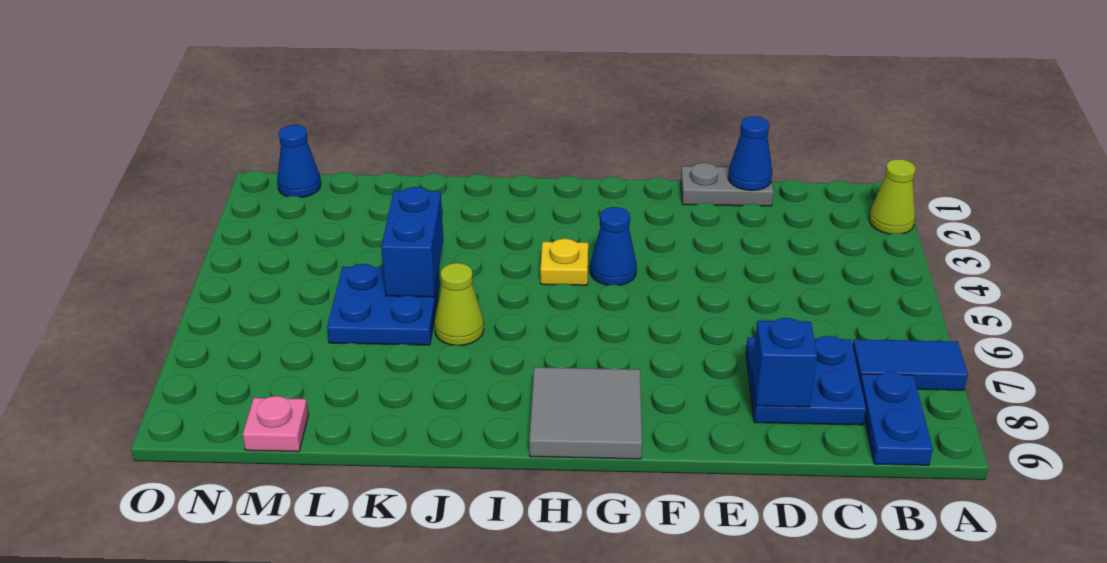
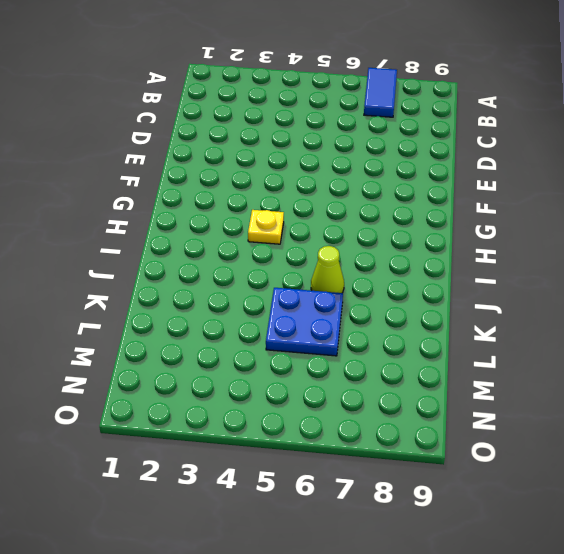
none -> lime cone A2 level 1
none -> blue plate B8:B9 level 1
none -> blue plate C7:D8 level 1

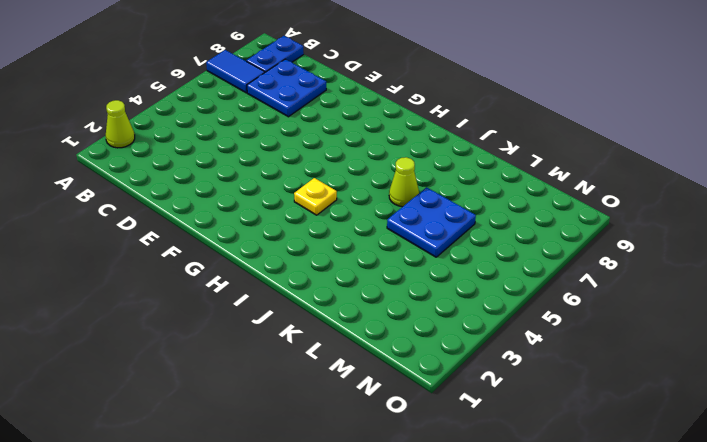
none -> grey plate D1:E1 level 1
none -> blue cone G4 level 1
none -> grey tile G8:H9 level 1

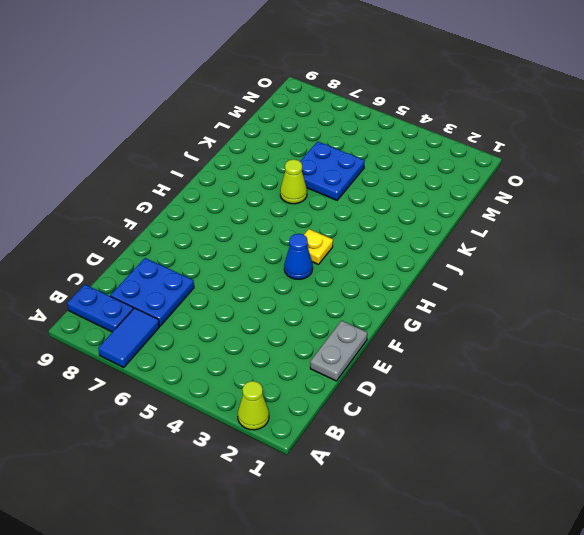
none -> grey tile G8:H9 level 1
none -> pink plate M9 level 1
none -> blue cone N1 level 1

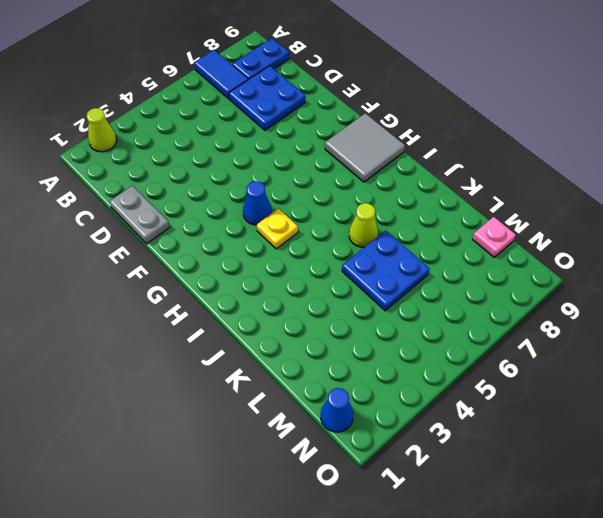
none -> blue cone D1 level 2
none -> blue brick D8 level 2
none -> blue brick K4:K5 level 2

